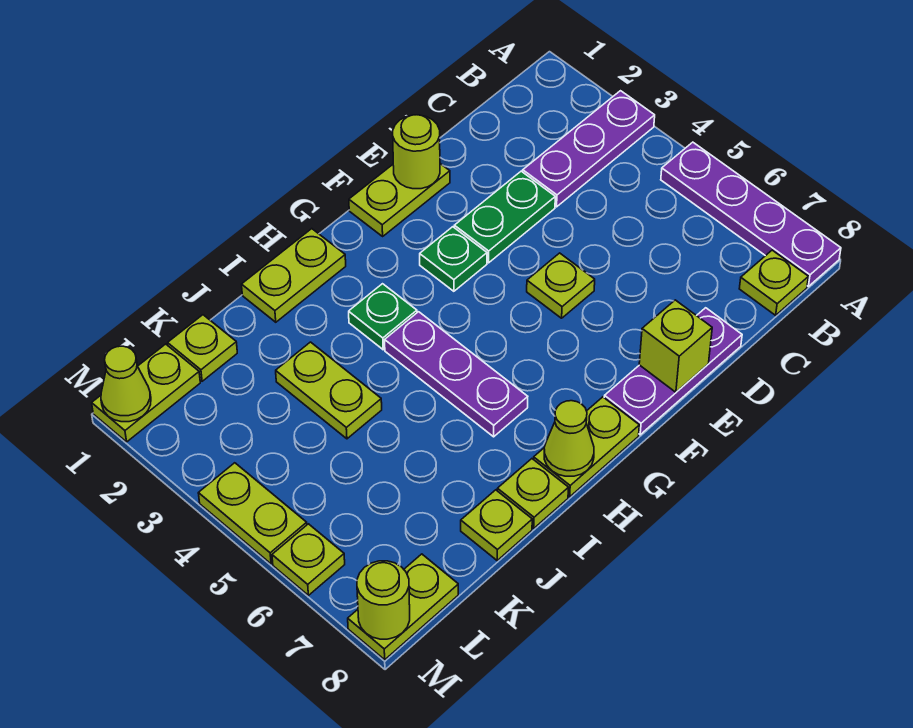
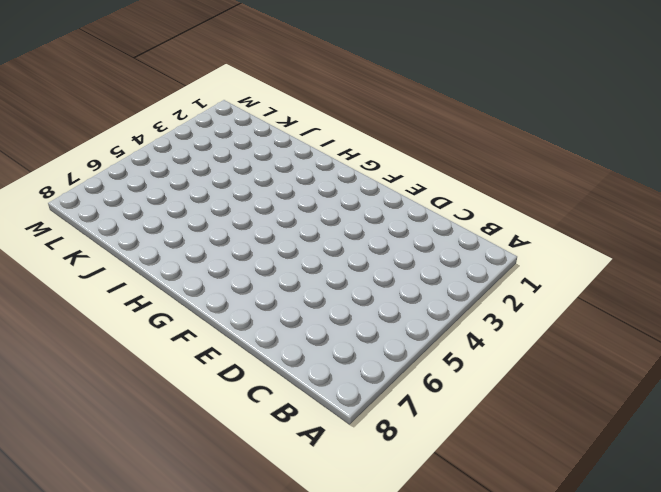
none -> purple plate A3:C3 level 1
none -> purple plate A5:A8 level 1
none -> lime plate B8 level 1

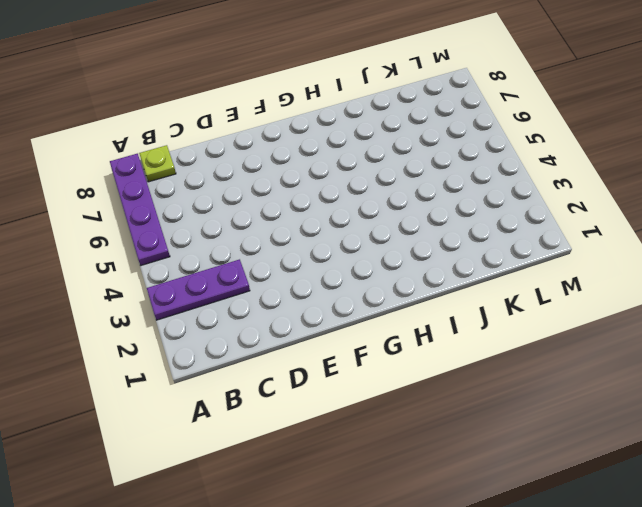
none -> green plate D3:E3 level 1
none -> purple plate D8:F8 level 1
none -> lime plate E1:F1 level 1

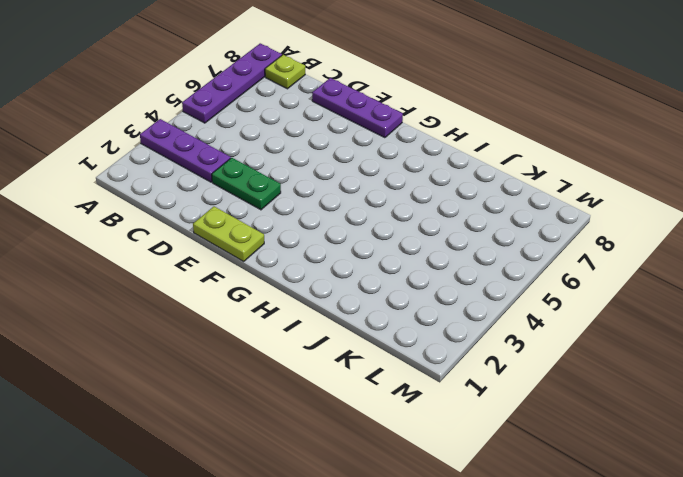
none -> lime plate E5 level 1
none -> green plate F3 level 1
none -> lime plate G8:H8 level 1

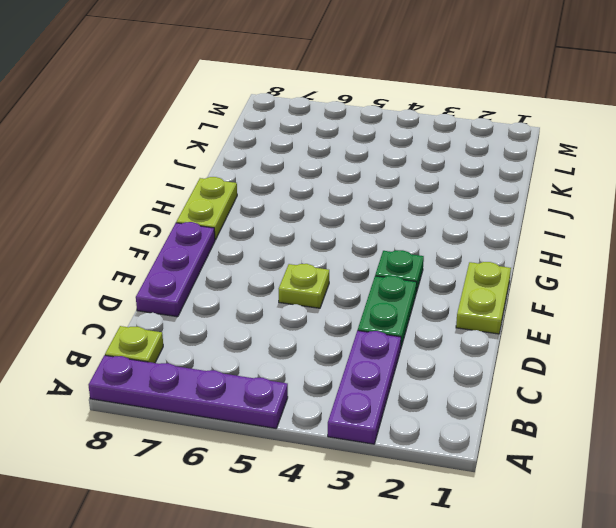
none -> lime plate H1:I1 level 1
none -> green plate H3 level 1
none -> purple plate H4:H6 level 1

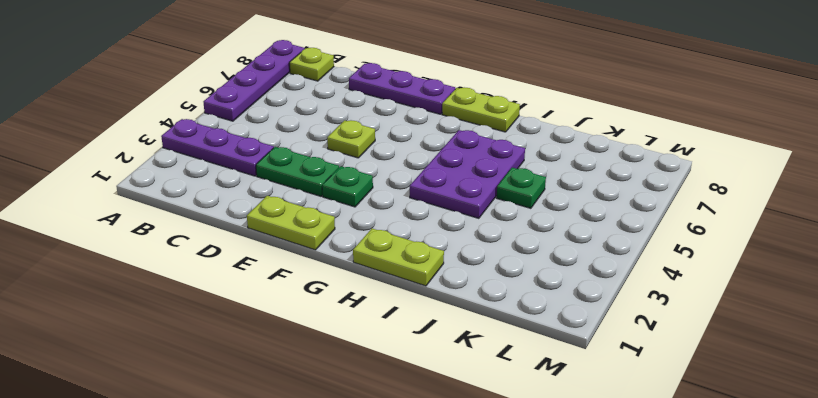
purple plate H4:I6 level 1 -> purple plate H4:H6 level 1
green plate J5 level 1 -> green plate H3 level 1
none -> lime plate I8 level 1
none -> lime plate J3:J4 level 1
none -> lime plate J8 level 1

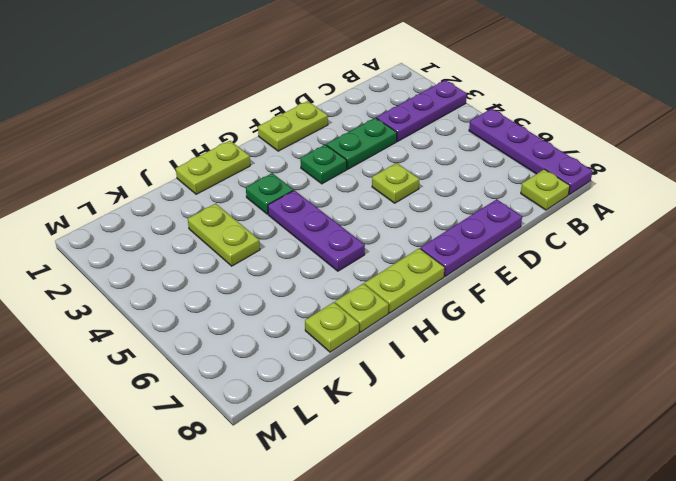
none -> lime plate K1 level 1
none -> lime plate L1:M1 level 1
none -> lime plate L8:M8 level 1

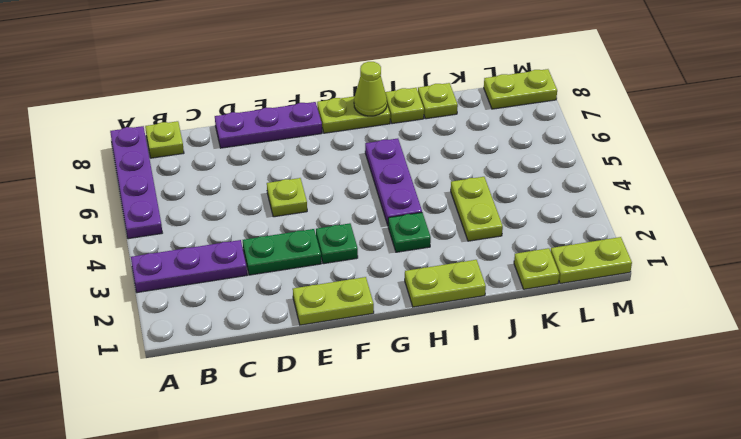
none -> lime plate M4:M5 level 1
none -> lime plate M6 level 1
none -> lime round brick E1 level 2

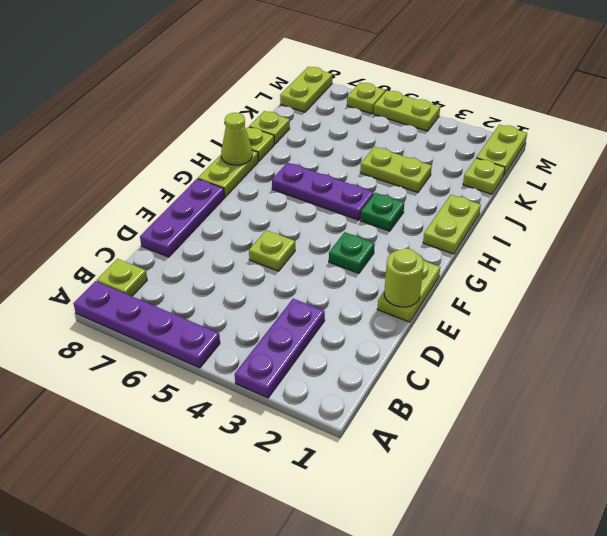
none -> green plate D3:E3 level 1
none -> lime brick E8 level 2
none -> lime cone M1 level 2

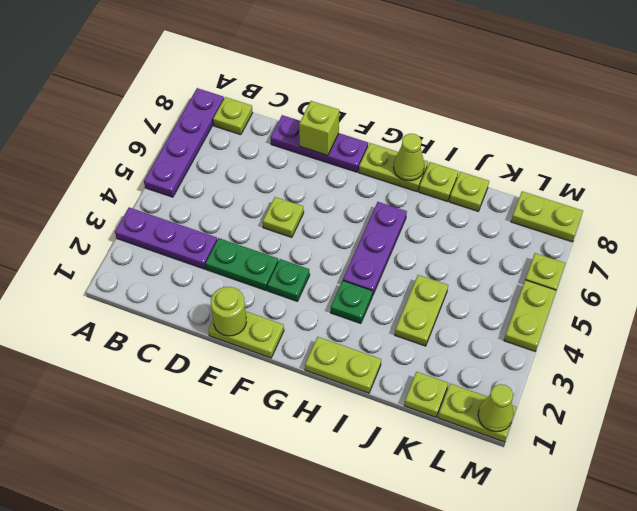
none -> lime round brick M8 level 2

